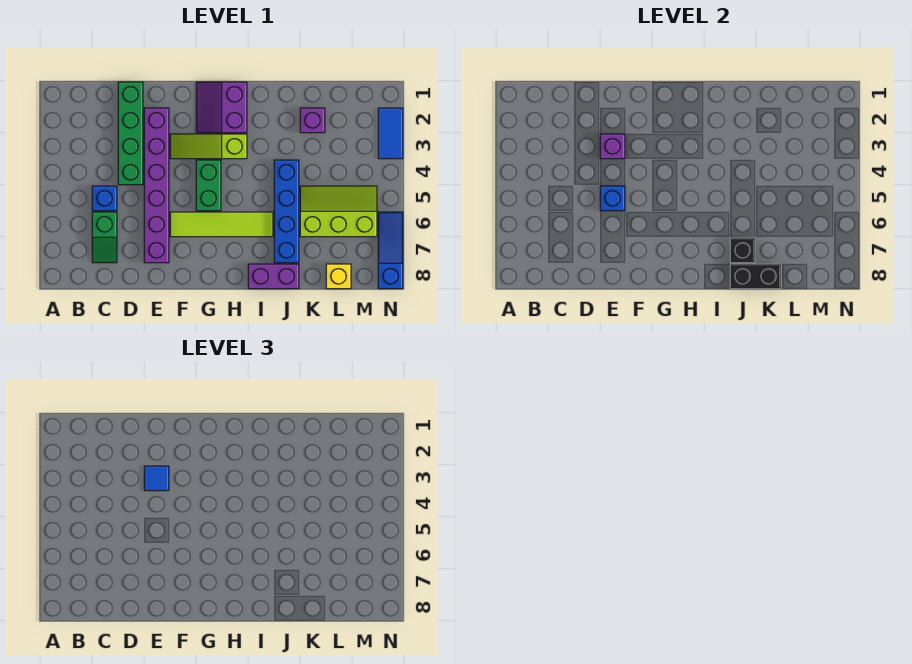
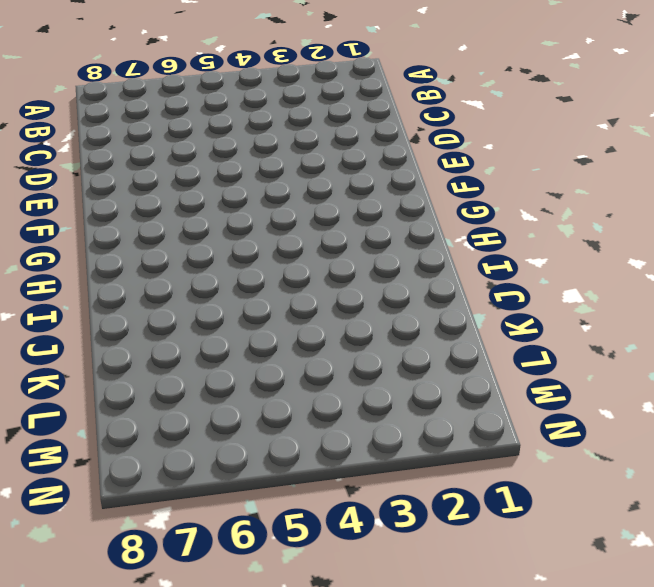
none -> blue brick C5 level 1
none -> green slope C6:C7 level 1 top 6
none -> green brick D1:D4 level 1

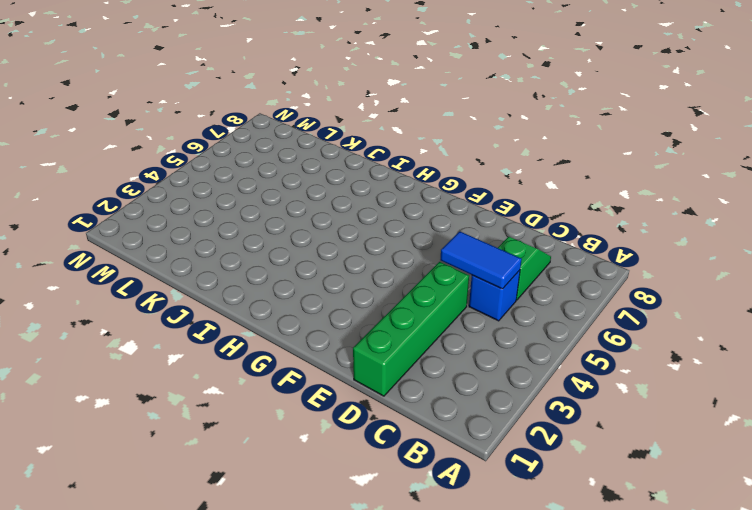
blue tile C5:D5 level 2 -> blue tile N2:N3 level 1
none -> purple brick E2:E7 level 1
none -> lime slope F3:H3 level 1 top H
none -> lime tile F6:I6 level 1

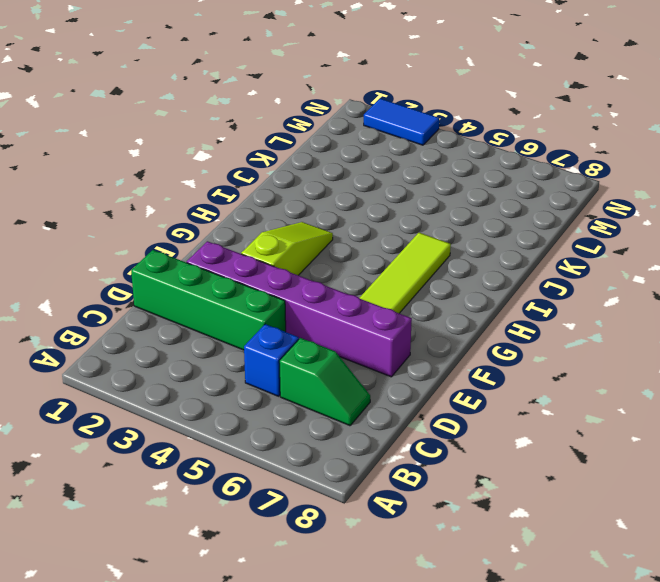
lime slope F3:H3 level 1 top F -> lime slope F3:H3 level 1 top H
none -> purple slope G1:H2 level 1 top H
none -> green brick G4:G5 level 1
none -> purple brick I8:J8 level 1

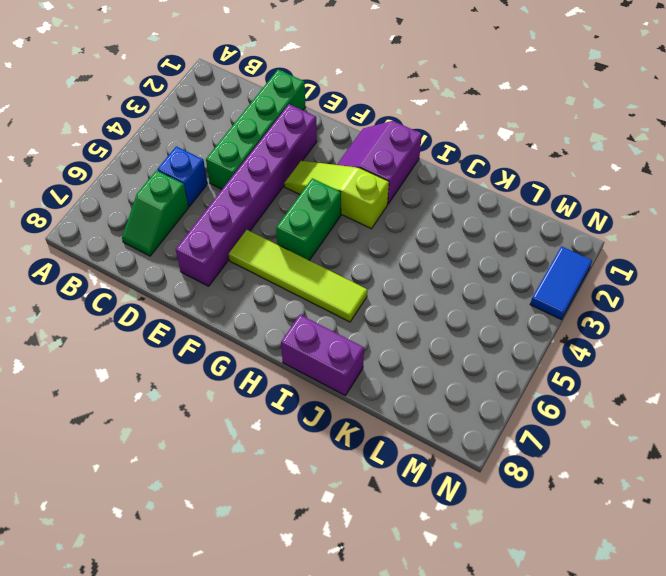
none -> blue brick J4:J7 level 1
none -> purple brick K2 level 1
none -> lime slope K5:M6 level 1 top 6

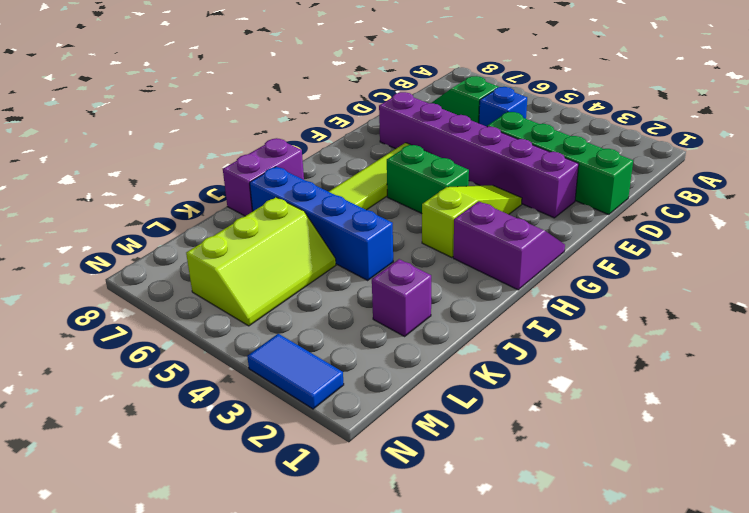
none -> yellow brick L8 level 1
none -> blue slope N6:N8 level 1 top 8
none -> purple brick E3 level 2

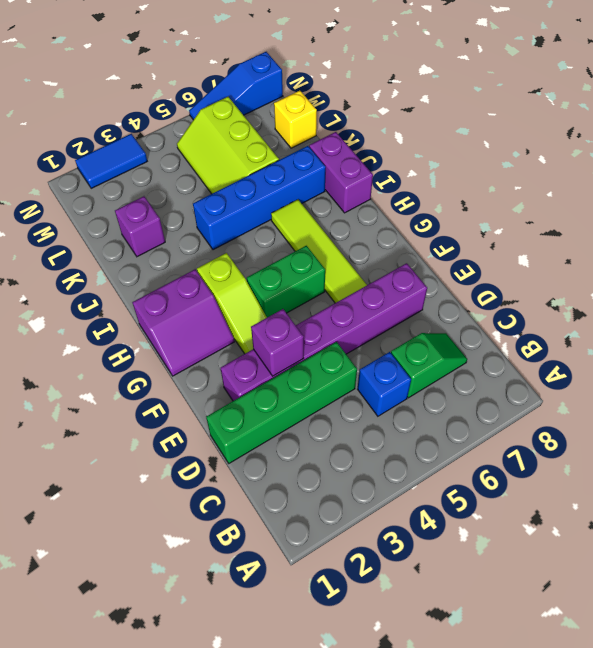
none -> blue brick E5 level 2
none -> black brick J7 level 2
none -> black brick J8:K8 level 2

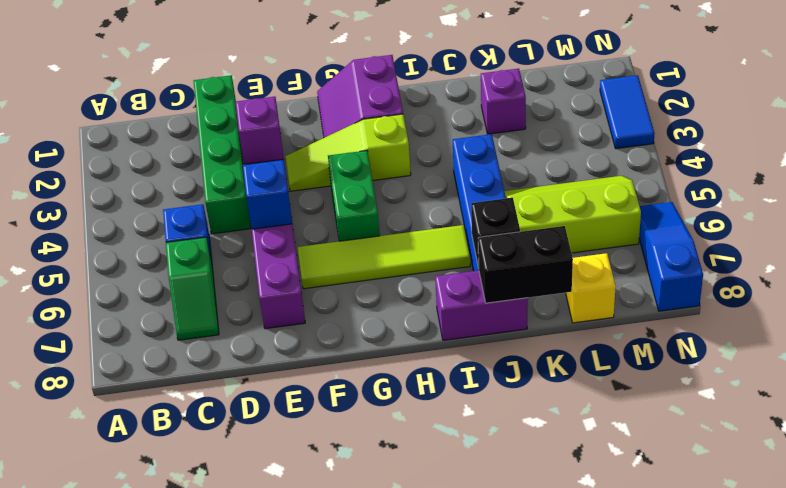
none -> blue tile E3 level 3

